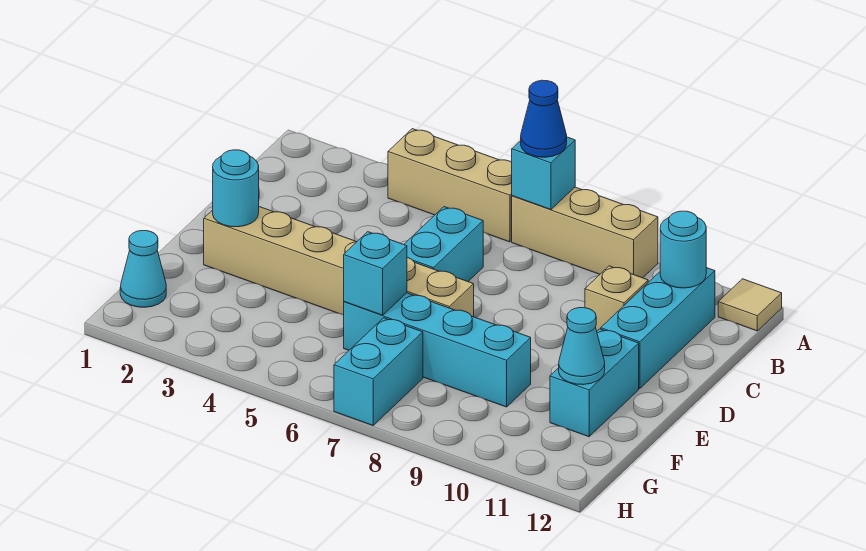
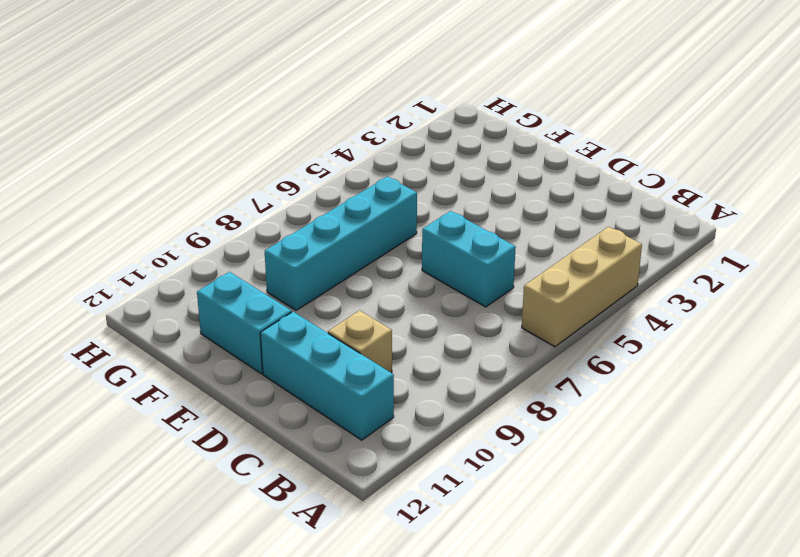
none -> tan brick A7:A9 level 1
none -> tan tile A12 level 1
none -> tan brick E2:E7 level 1

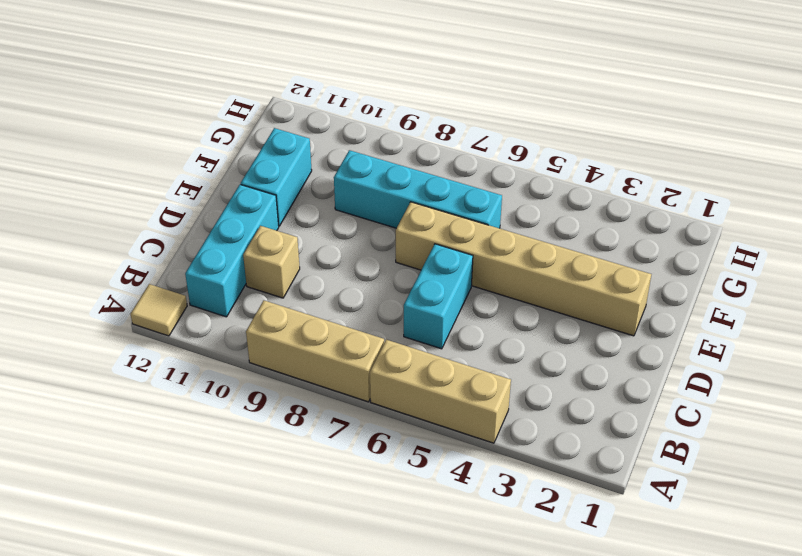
none -> cyan cone G1 level 1
none -> cyan brick G7:H7 level 1
none -> cyan brick A7 level 2

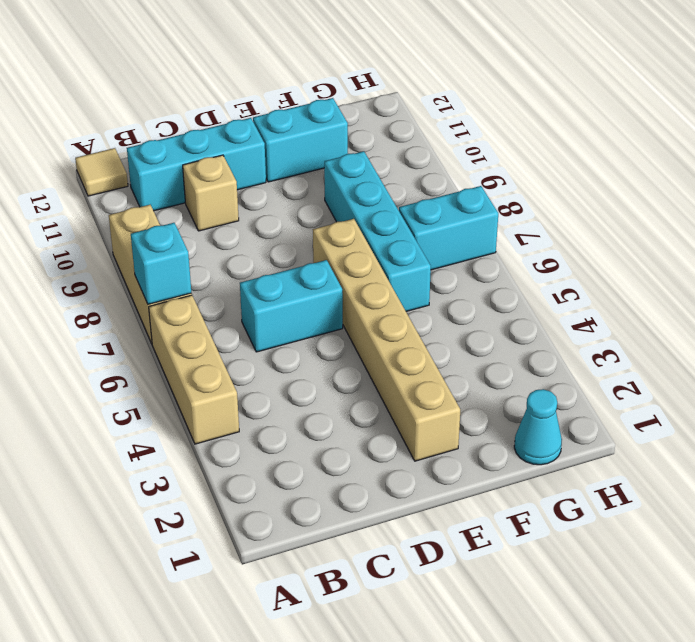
none -> cyan round brick B11 level 2
none -> cyan round brick E2 level 2
none -> cyan brick F6 level 2

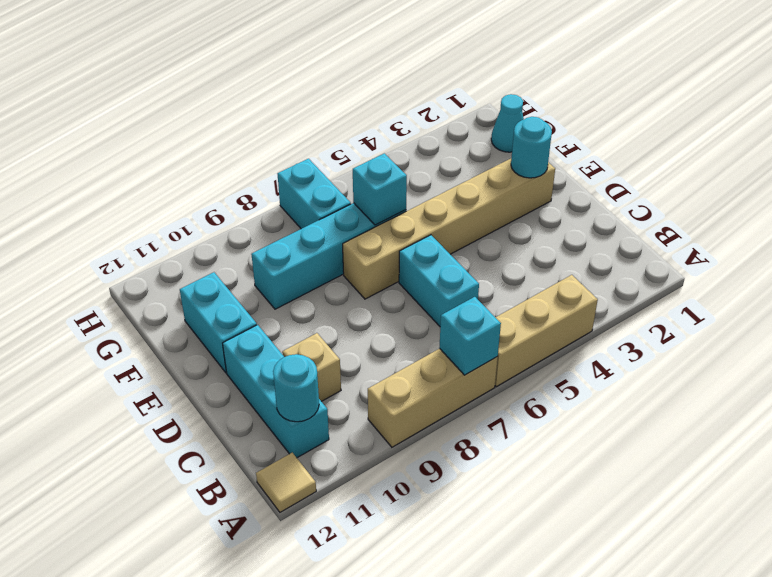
none -> cyan cone F11 level 2
none -> blue cone A7 level 3

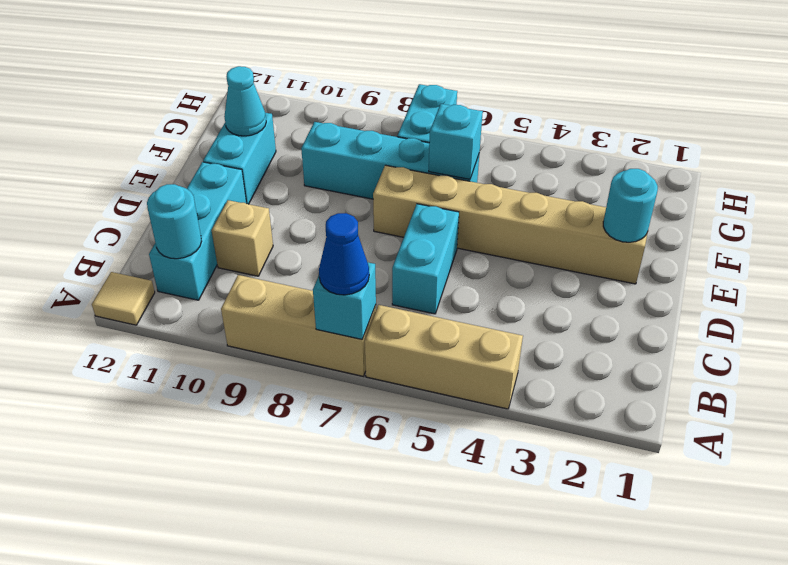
none -> cyan cone G1 level 1

